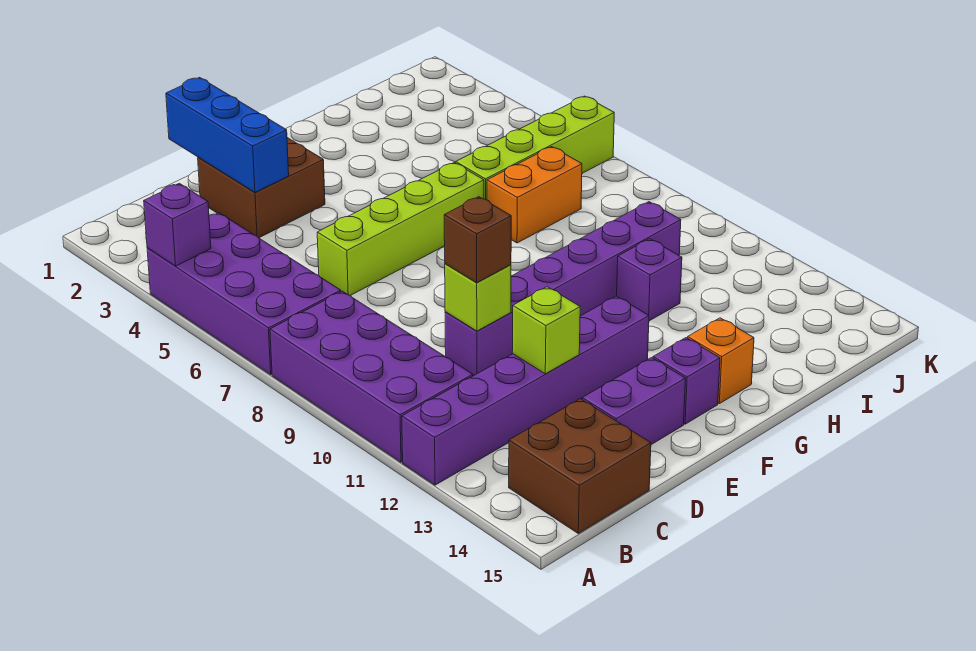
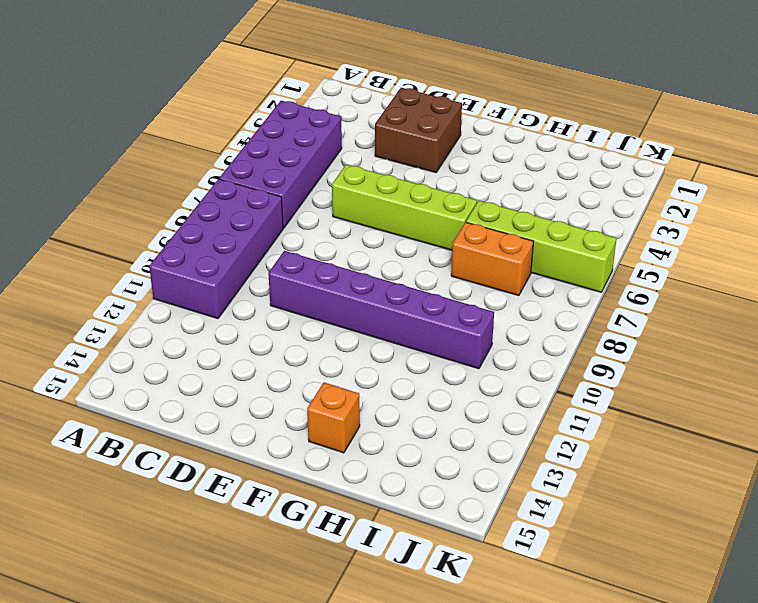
none -> purple brick A12:F12 level 1
none -> brown brick B14:C15 level 1
none -> purple brick D14:E14 level 1

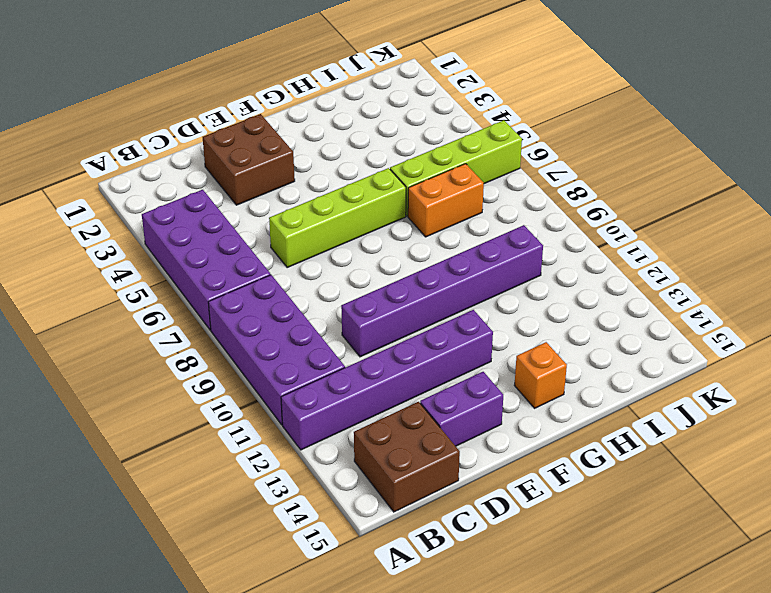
none -> purple brick F14 level 1
none -> purple brick H11 level 1
none -> purple brick A4 level 2

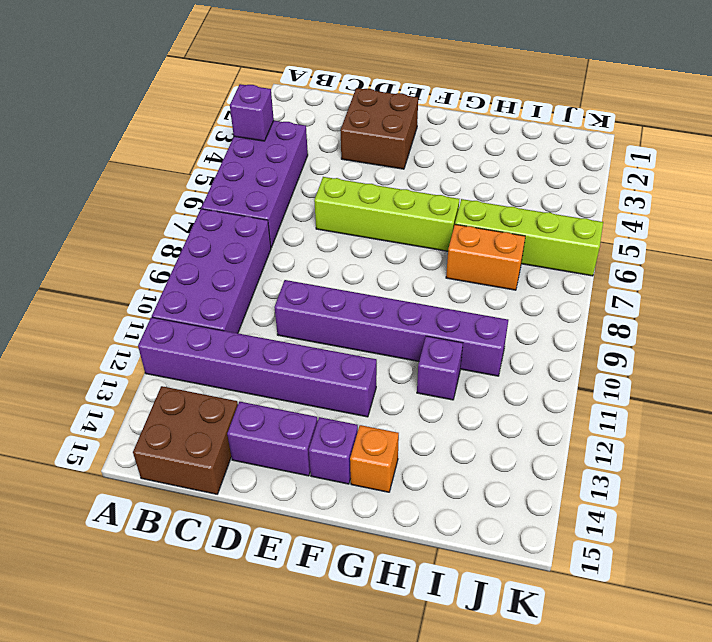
none -> blue brick D1:D3 level 2
none -> lime brick D10 level 2
none -> lime brick D12 level 2

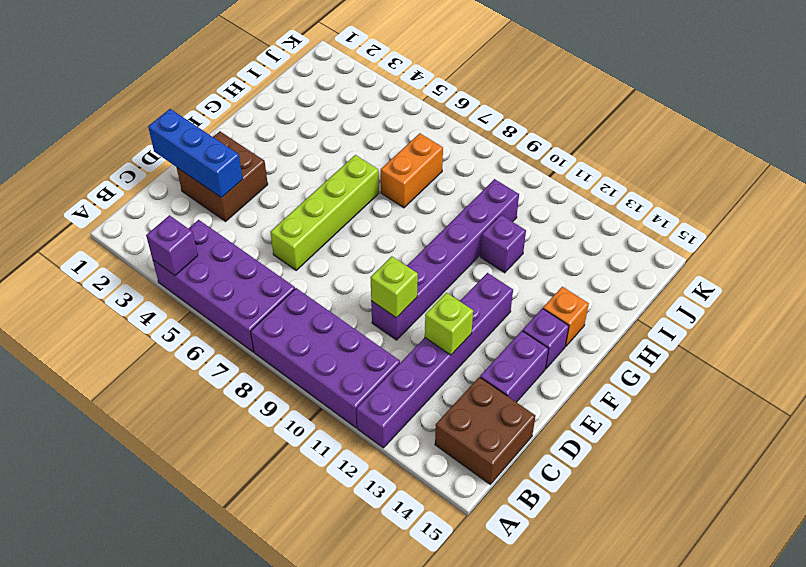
none -> lime brick H6:K6 level 1
none -> brown brick D10 level 3

